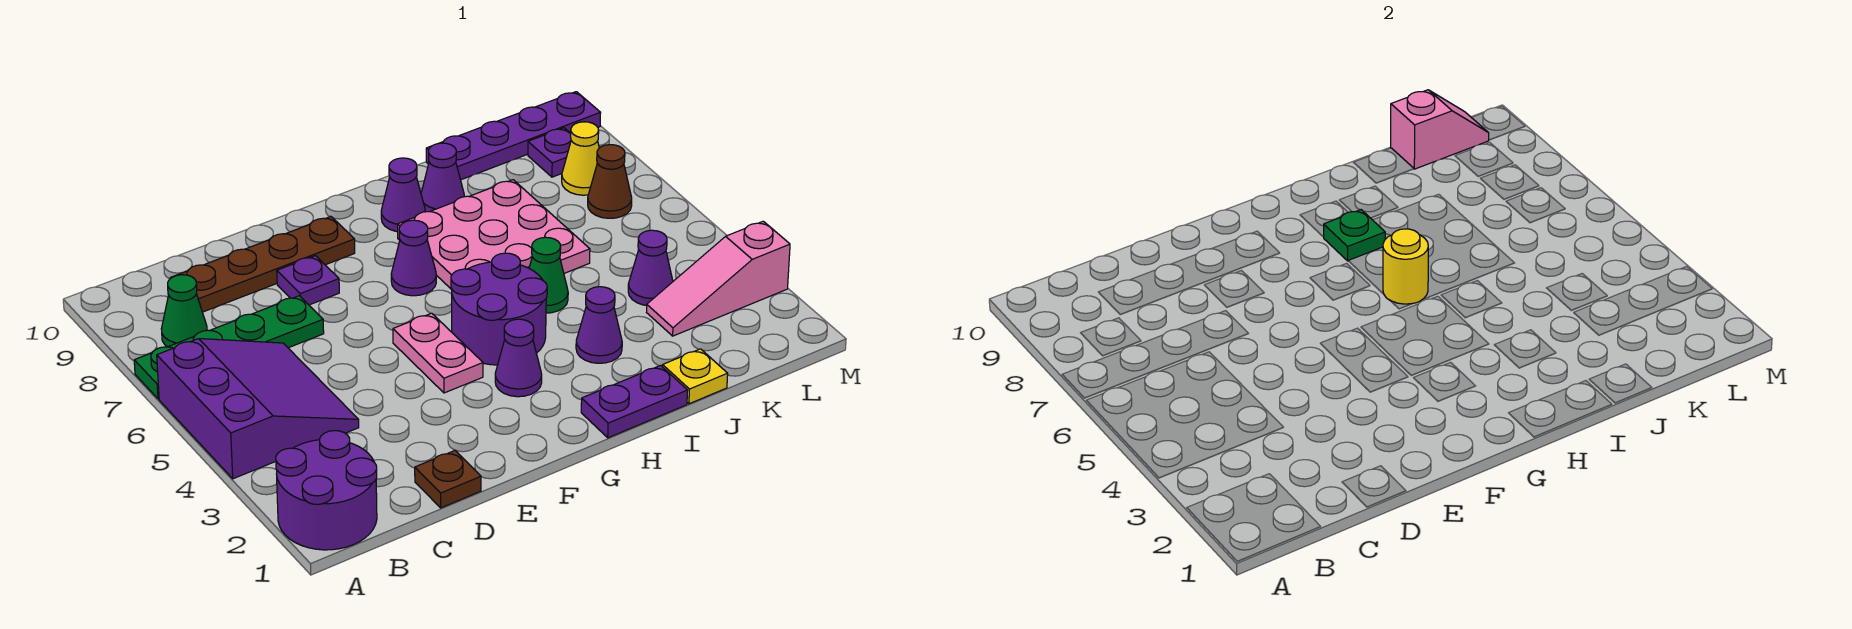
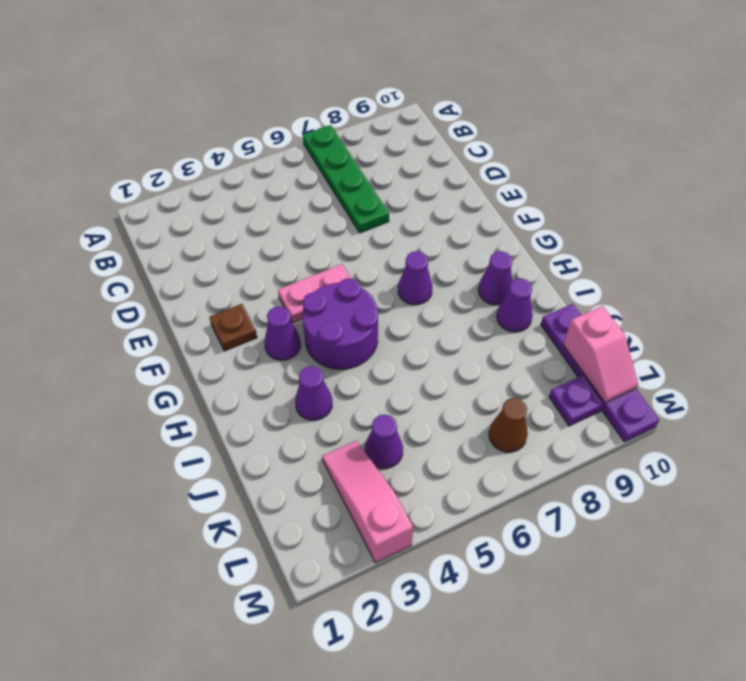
brown plate F2 level 1 -> brown plate D1 level 1
none -> purple round brick A1:B2 level 1
none -> purple slope A4:C6 level 1 top A
none -> green cone B8 level 1

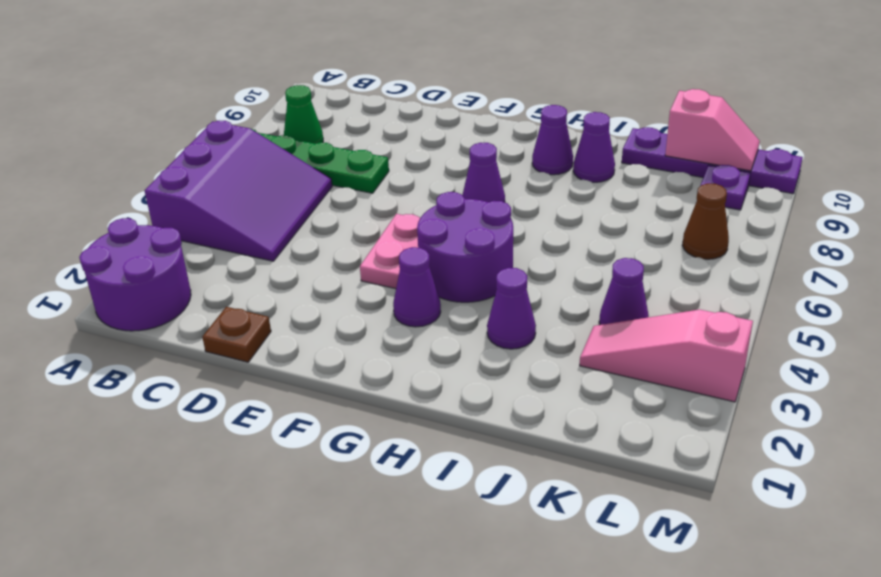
none -> brown plate C9:F9 level 1
none -> purple plate E8 level 1
none -> purple plate H1:I1 level 1

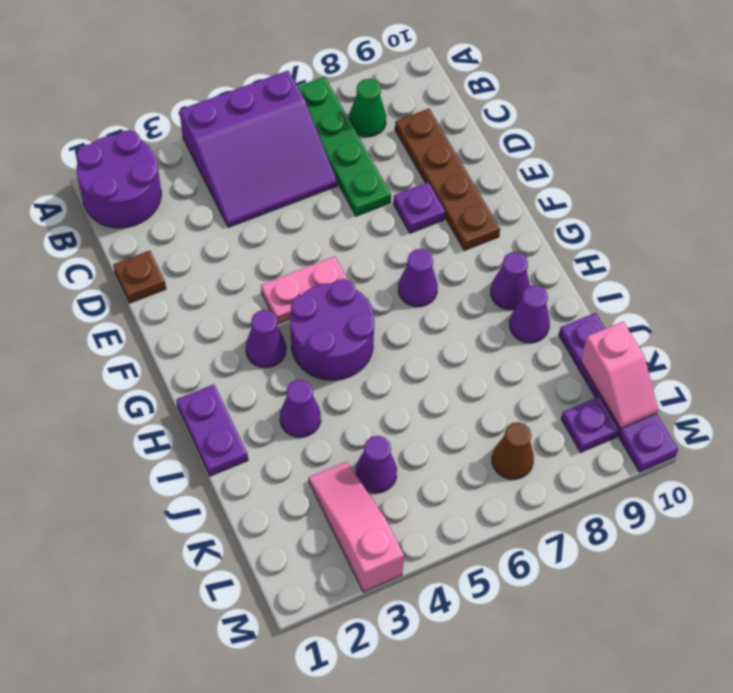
none -> pink plate H6:J8 level 1
none -> green cone I5 level 1
none -> yellow plate J1 level 1

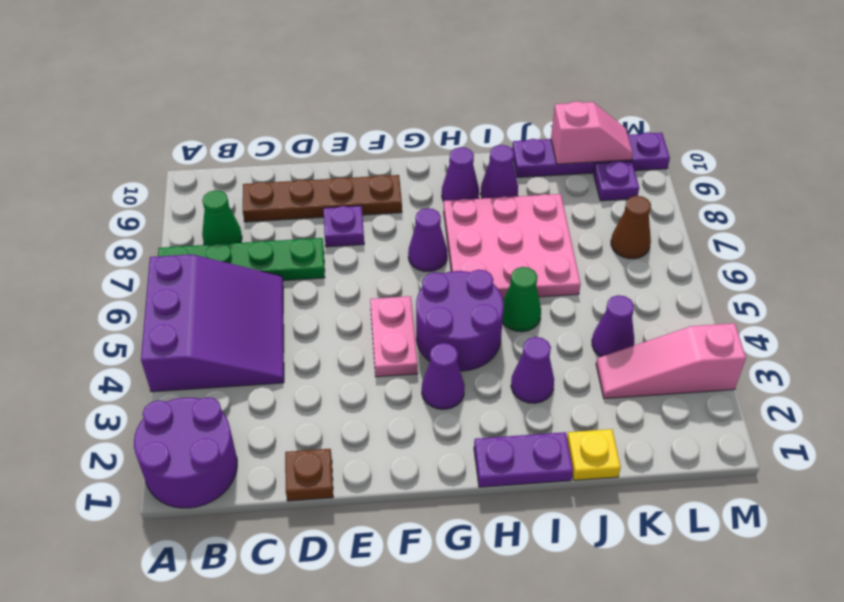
none -> yellow cone L8 level 1
none -> yellow round brick H6 level 2
none -> green plate H8 level 2

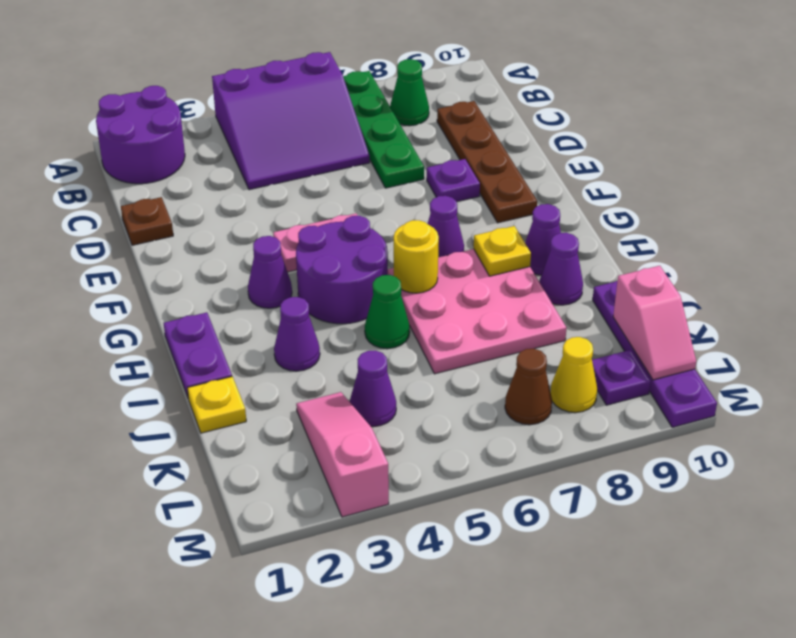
yellow plate H8 level 2 -> green plate H8 level 2

